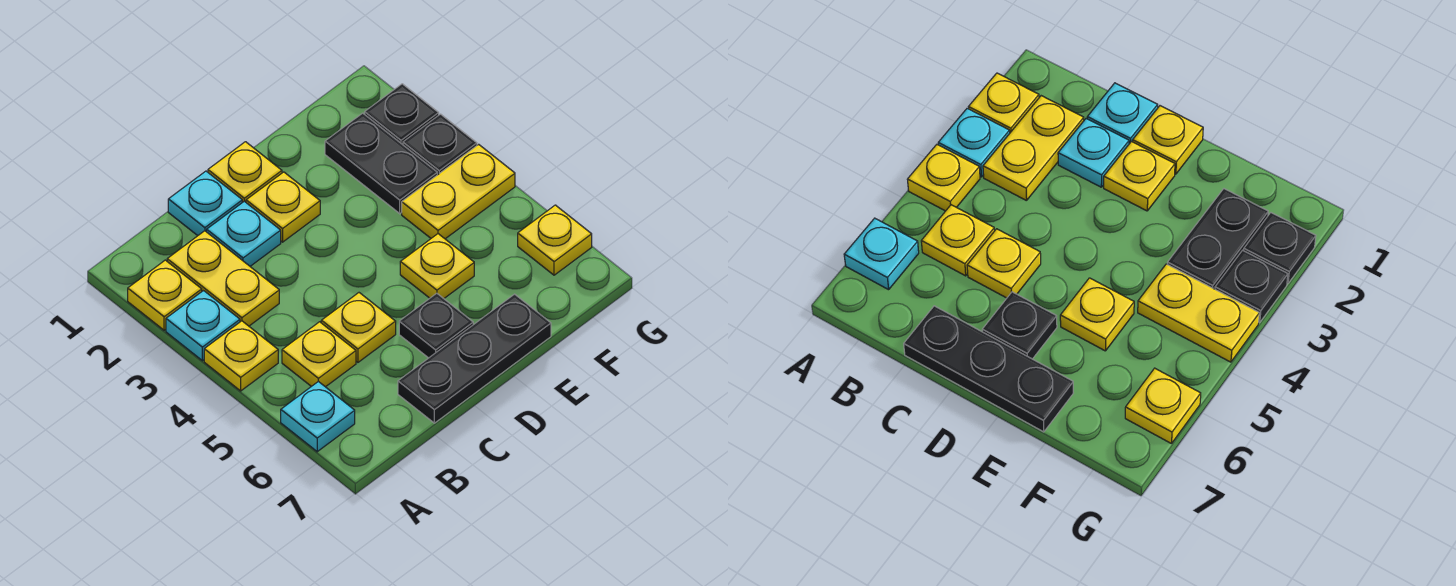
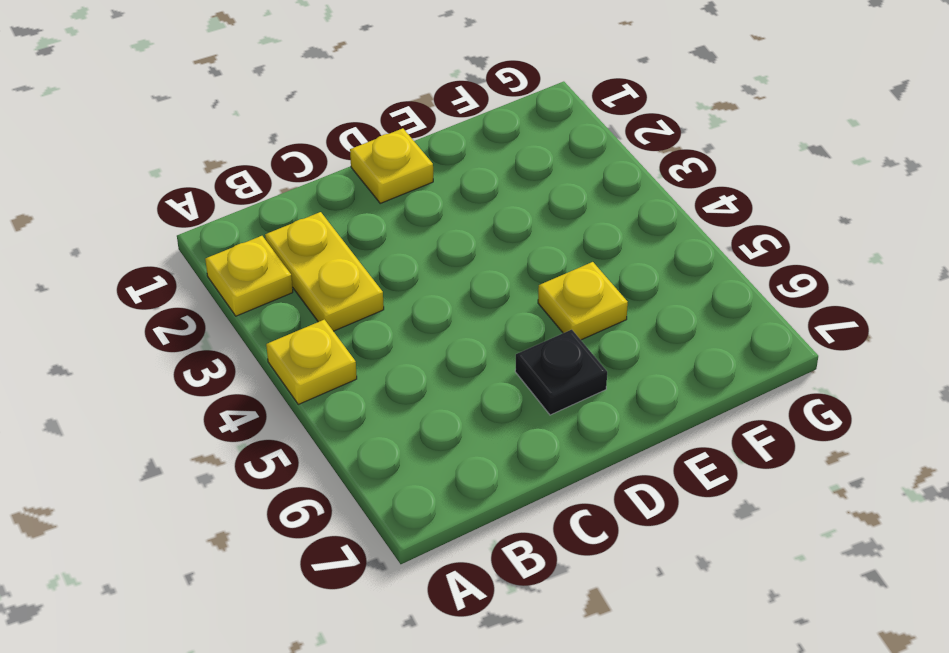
none -> cyan plate A3 level 1
none -> cyan plate A6 level 1
none -> yellow plate B5 level 1

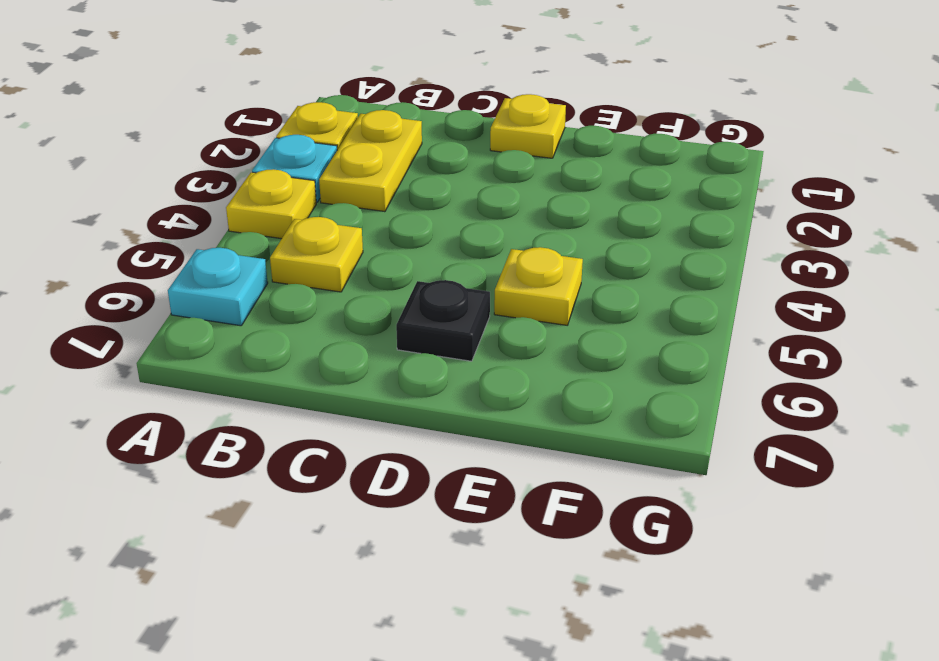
none -> cyan plate C1 level 1
none -> cyan plate C2 level 1
none -> yellow plate C5 level 1

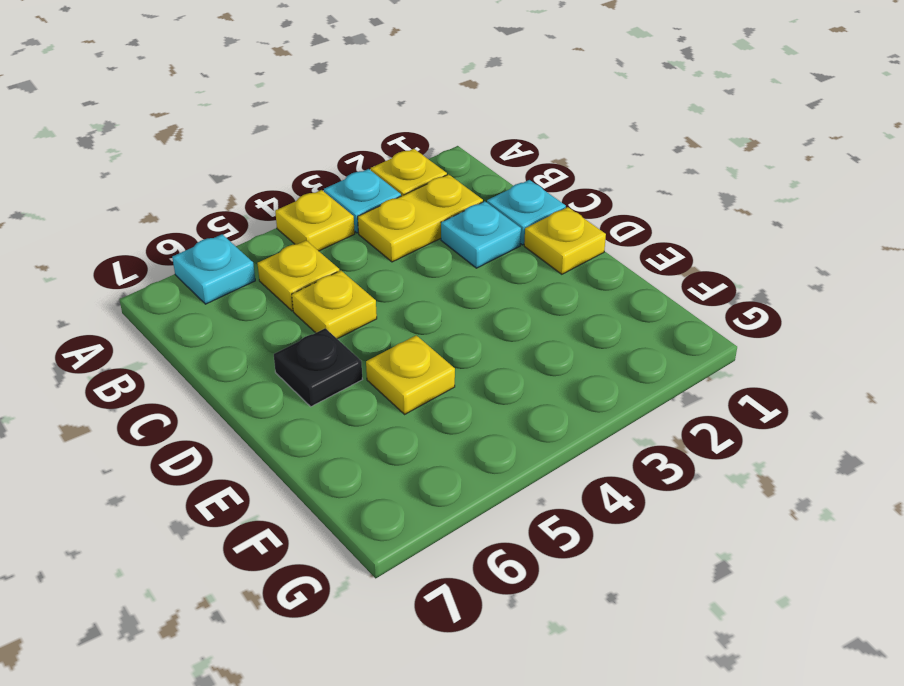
none -> black plate C7:E7 level 1
none -> yellow plate D2 level 1
none -> black plate F2:F3 level 1

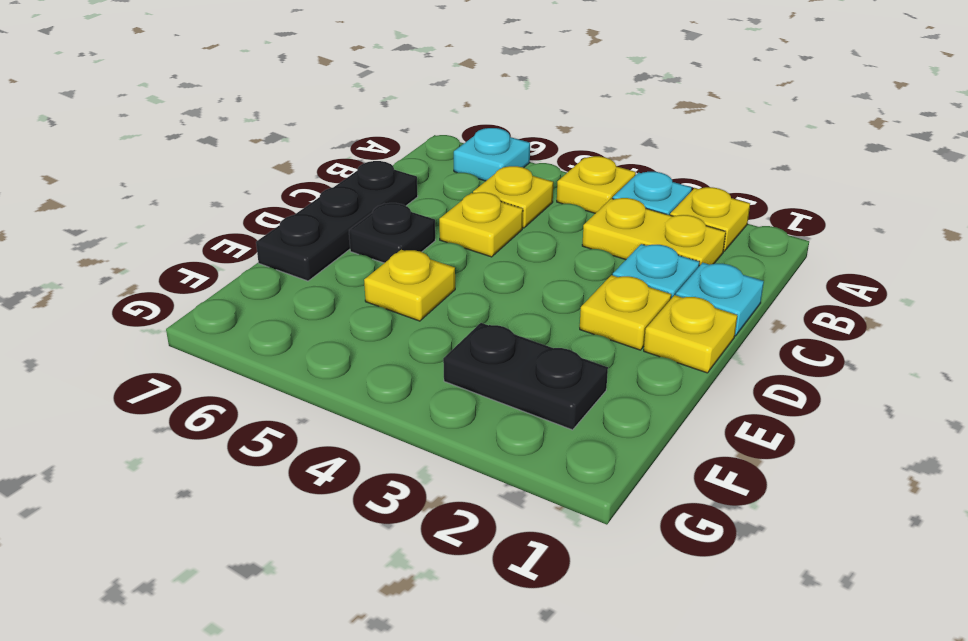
none -> yellow plate F4:G4 level 1
none -> black plate G2 level 1
none -> black plate G3 level 1

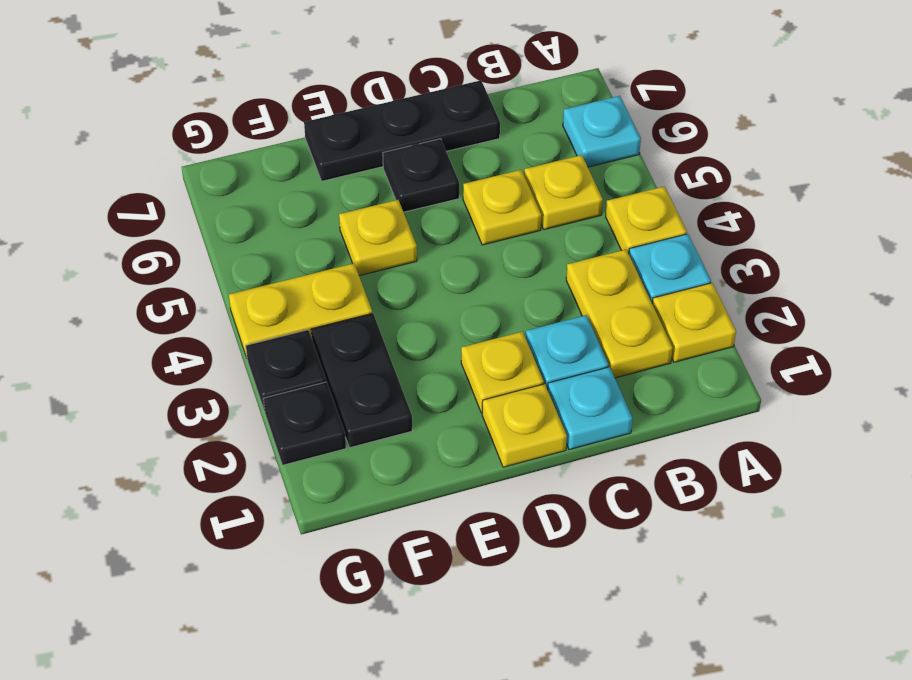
none -> yellow plate G6 level 1

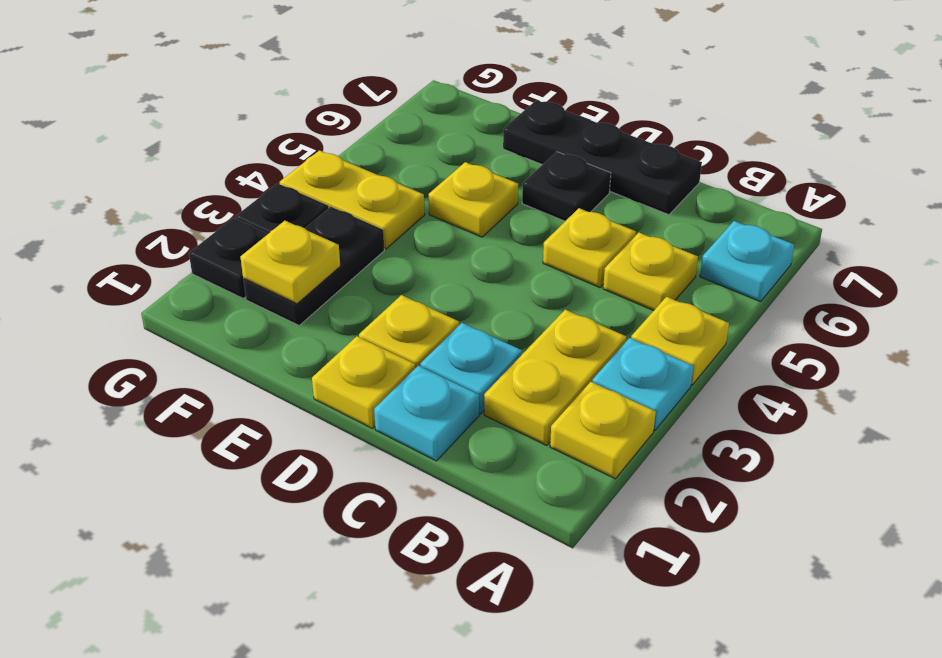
yellow plate F2 level 2 -> yellow plate G6 level 1

